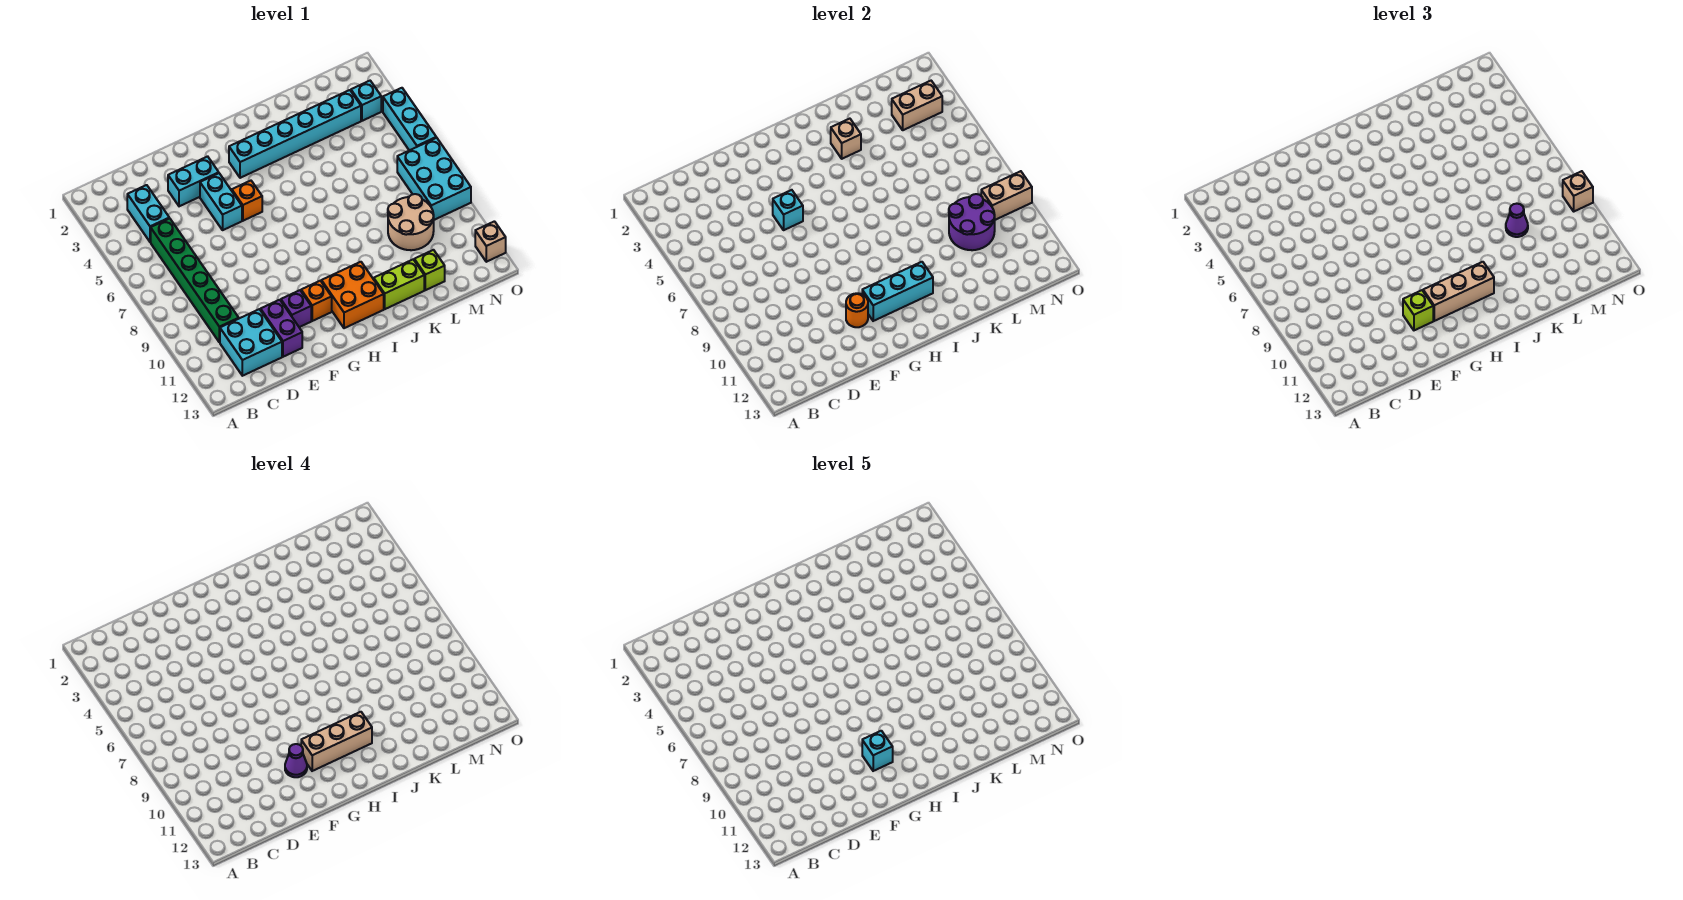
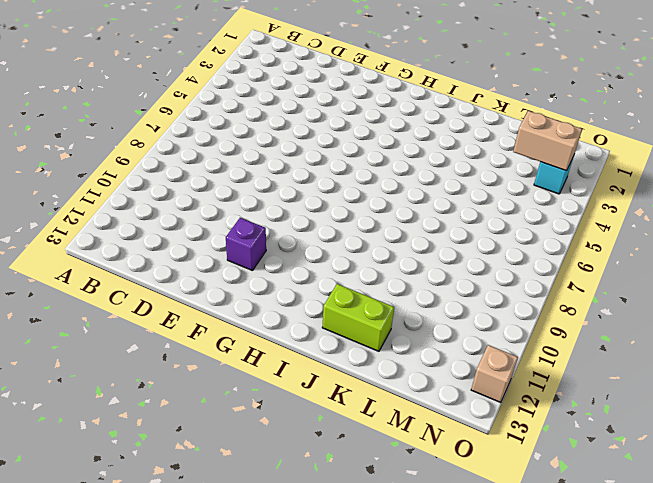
none -> cyan brick C3:C4 level 1
none -> green brick C5:C10 level 1
none -> cyan brick C11:D12 level 1
none -> cyan brick E3:F3 level 1

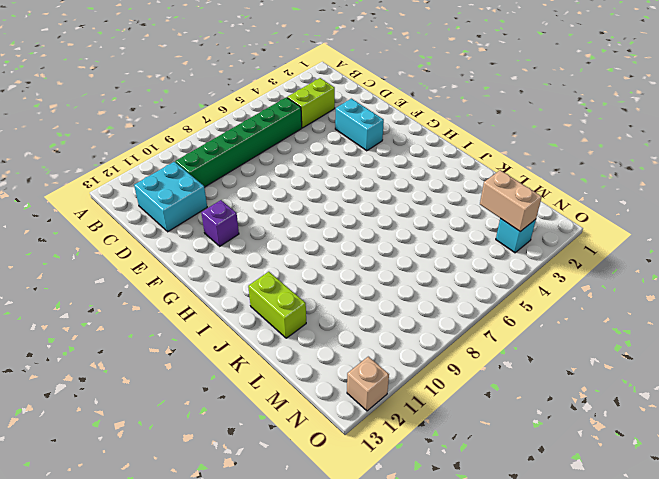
lime brick C3:C4 level 1 -> cyan brick C3:C4 level 1
none -> purple brick E11:E12 level 1
none -> cyan brick F4:F5 level 1
none -> orange brick G5 level 1
none -> orange brick G11 level 1

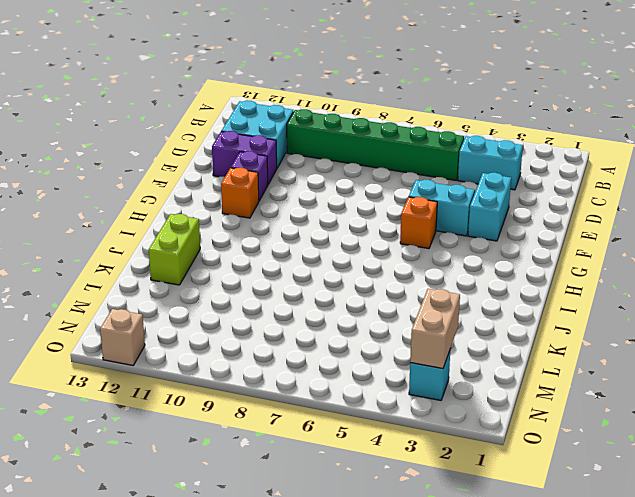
none -> cyan brick H3:M3 level 1
none -> orange brick H11:I12 level 1
none -> tan round brick L9:M10 level 1
none -> lime brick L12 level 1

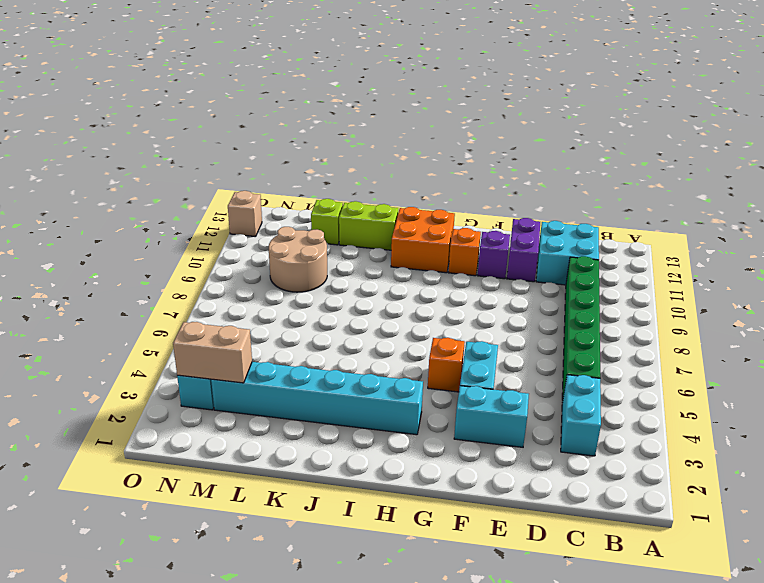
none -> cyan brick N7:O9 level 1
none -> cyan brick O4:O6 level 1
none -> cyan brick F5 level 2
none -> orange round brick F11 level 2

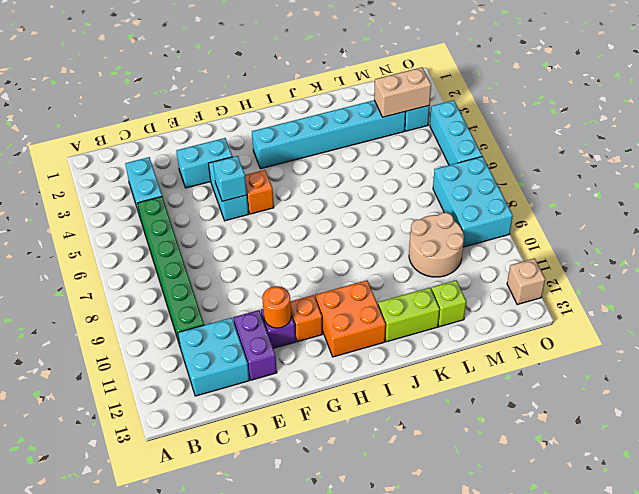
none -> cyan brick G11:I11 level 2
none -> tan brick J3 level 2
none -> purple round brick L9:M10 level 2
none -> tan brick N9:O9 level 2

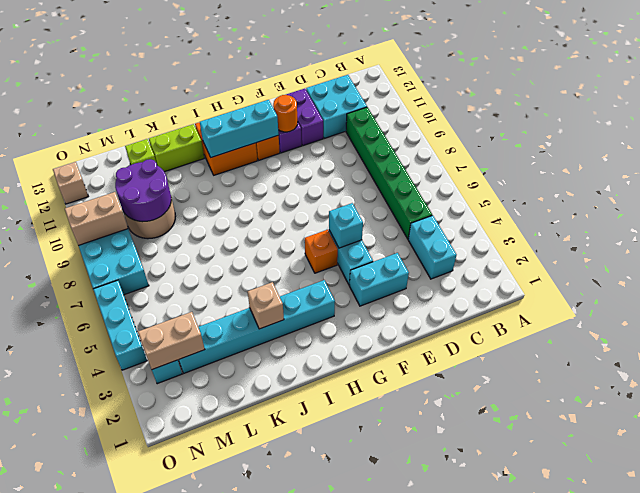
none -> lime brick F11 level 3
none -> tan brick G11:I11 level 3
none -> purple cone L9 level 3
none -> tan brick O9 level 3

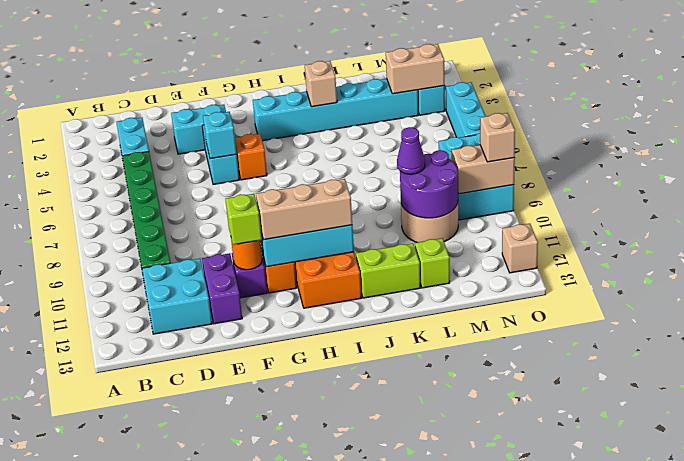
none -> purple cone F11 level 4
none -> tan brick G11:I11 level 4
none -> cyan brick G11 level 5

